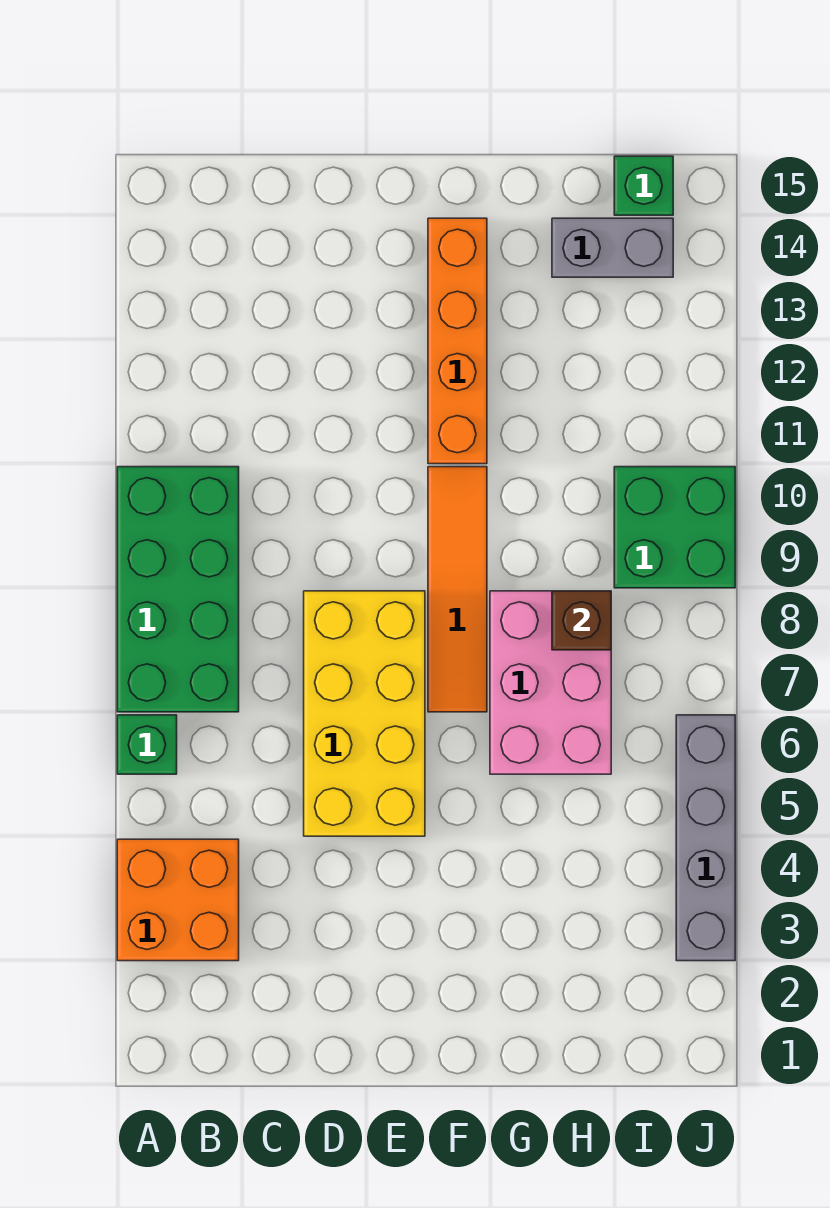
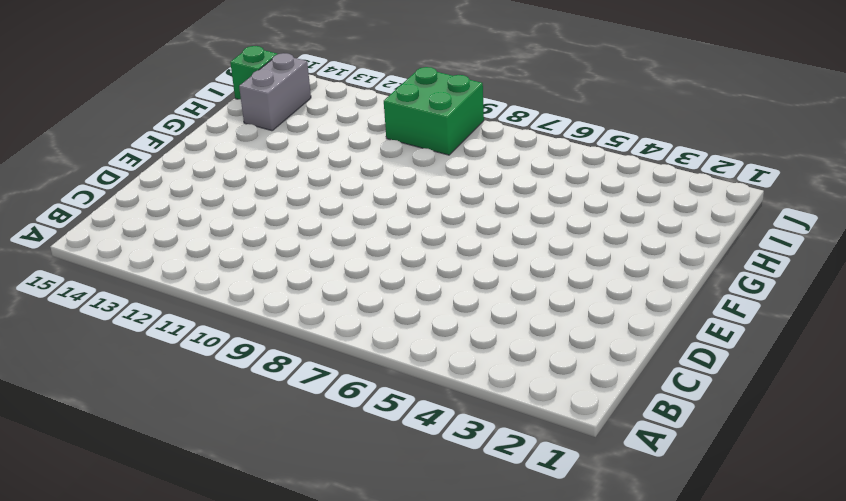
none -> orange brick A3:B4 level 1
none -> green brick A6 level 1
none -> green brick A7:B10 level 1

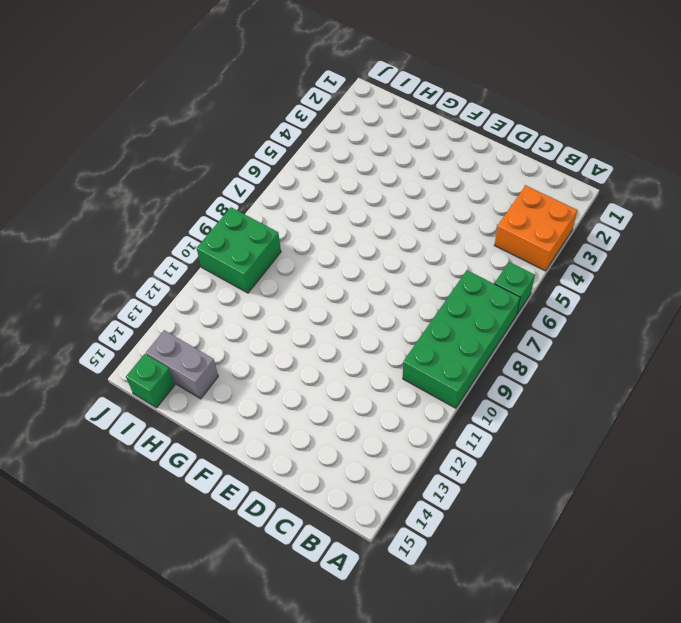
none -> yellow brick D5:E8 level 1
none -> orange tile F7:F10 level 1
none -> orange brick F11:F14 level 1

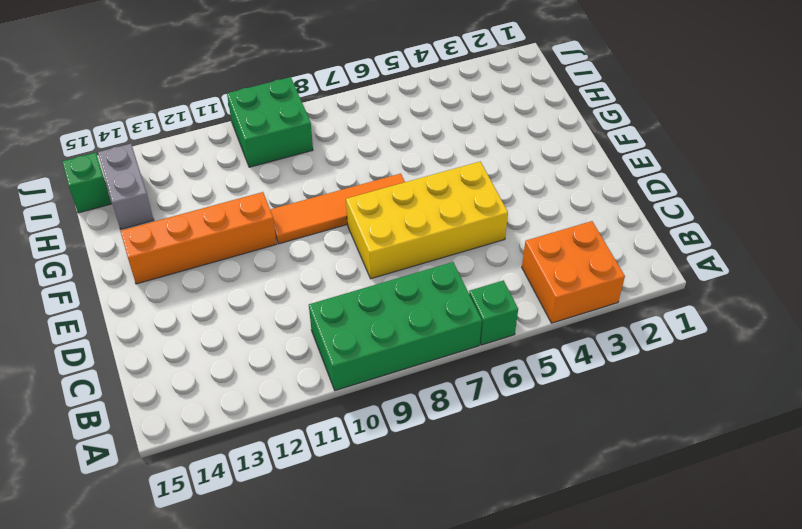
none -> pink brick G6:H8 level 1
none -> grey brick J3:J6 level 1
none -> brown brick H8 level 2

